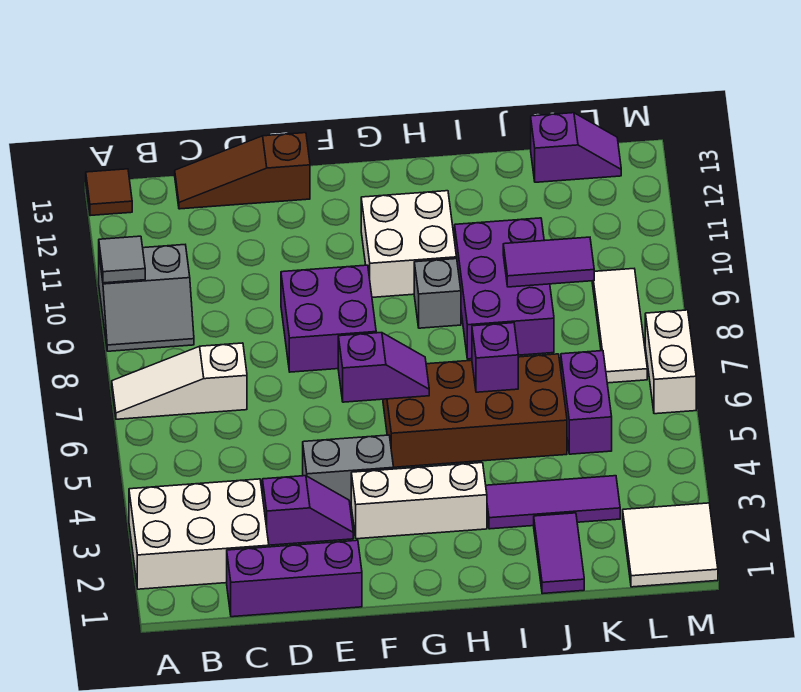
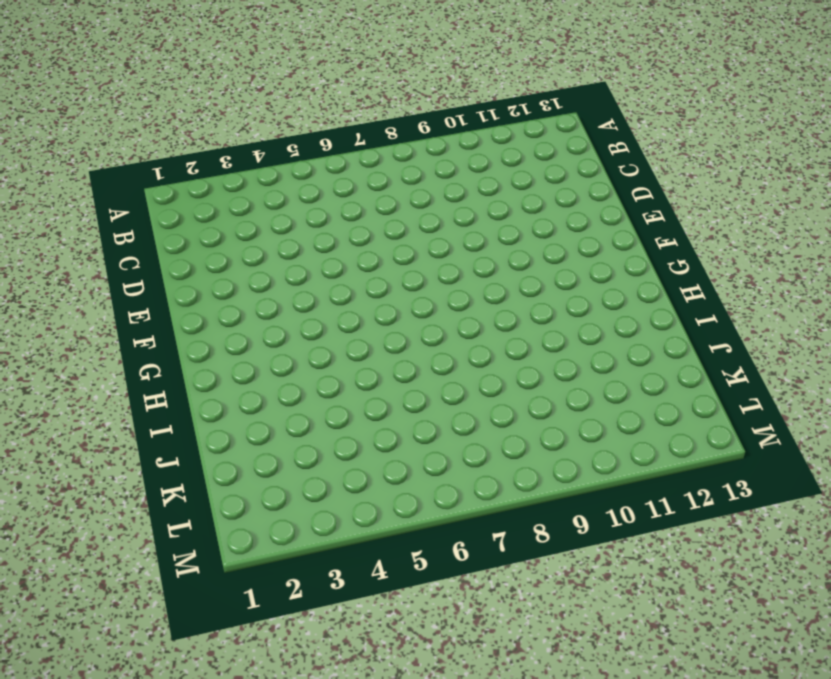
none -> white brick A2:C3 level 1
none -> white slope A7:C7 level 1 top C
none -> grey slope A9:B10 level 1 top 10

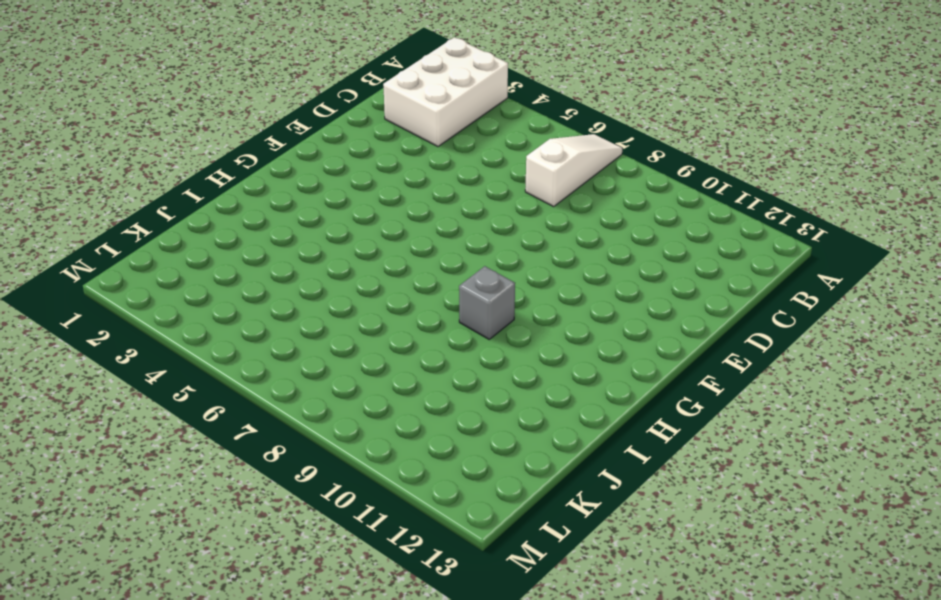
none -> grey slope A9:B10 level 1 top 10
none -> brown tile A13 level 1
none -> purple brick C1:E1 level 1

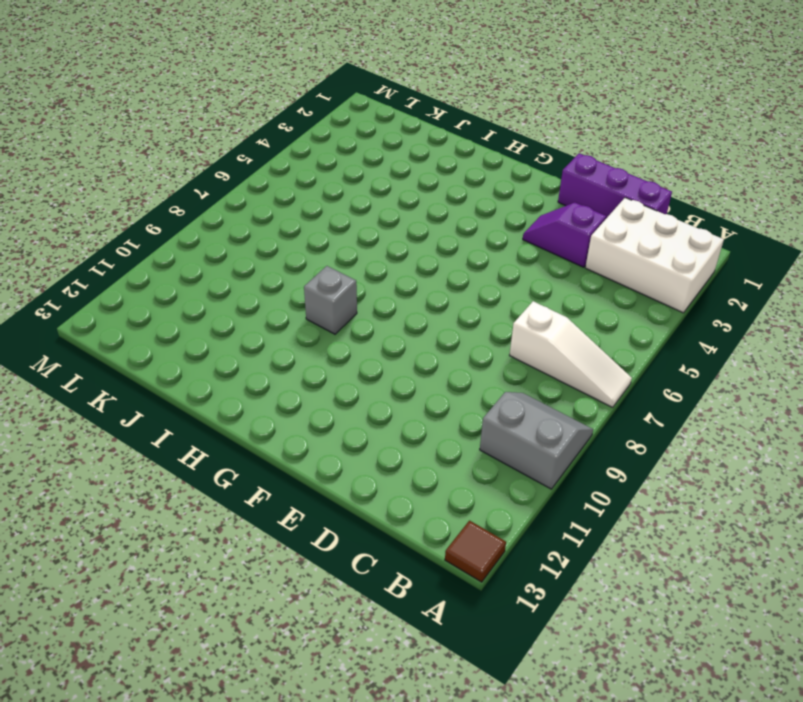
none -> brown slope C13:E13 level 1 top E
none -> grey brick E4:F4 level 1
none -> purple brick E8:F9 level 1

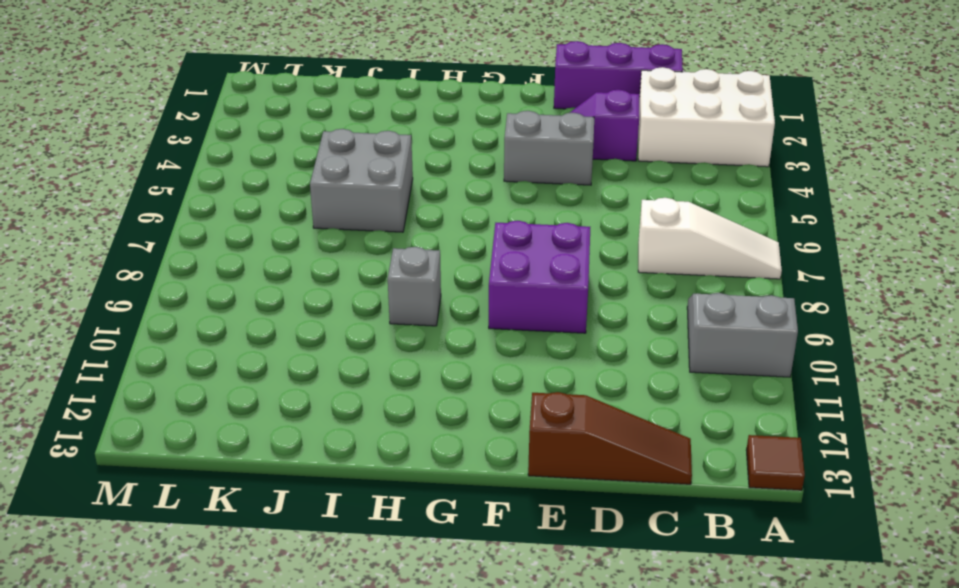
grey brick I5:J6 level 1 -> brown brick G5:J6 level 1
none -> white brick F3:H3 level 1
none -> white brick G10:H11 level 1
none -> purple tile I3:K3 level 1

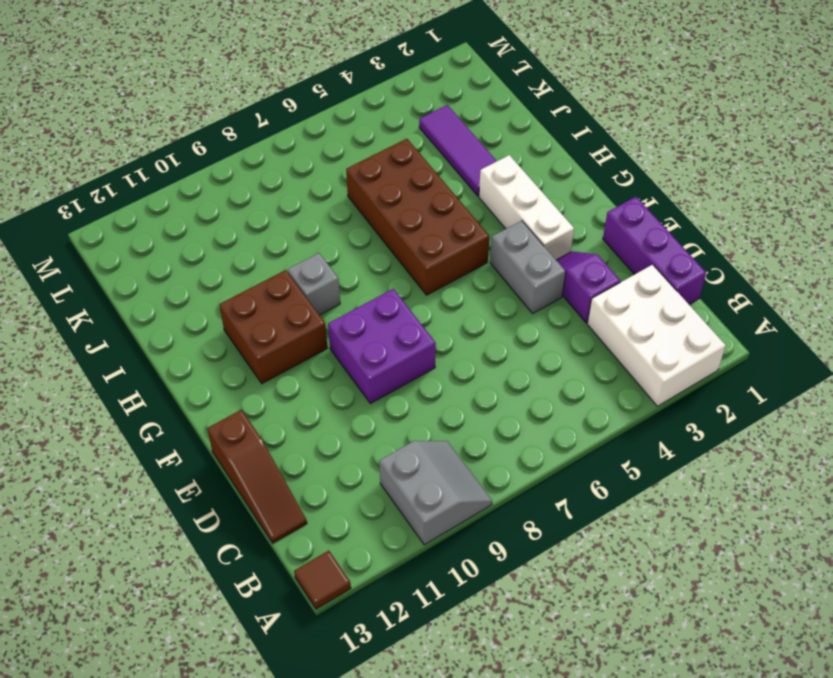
brown brick G10:H11 level 1 -> white brick G10:H11 level 1
none -> white slope A7:C7 level 1 top C
none -> purple brick I8:J10 level 1
none -> purple tile J1:J2 level 1

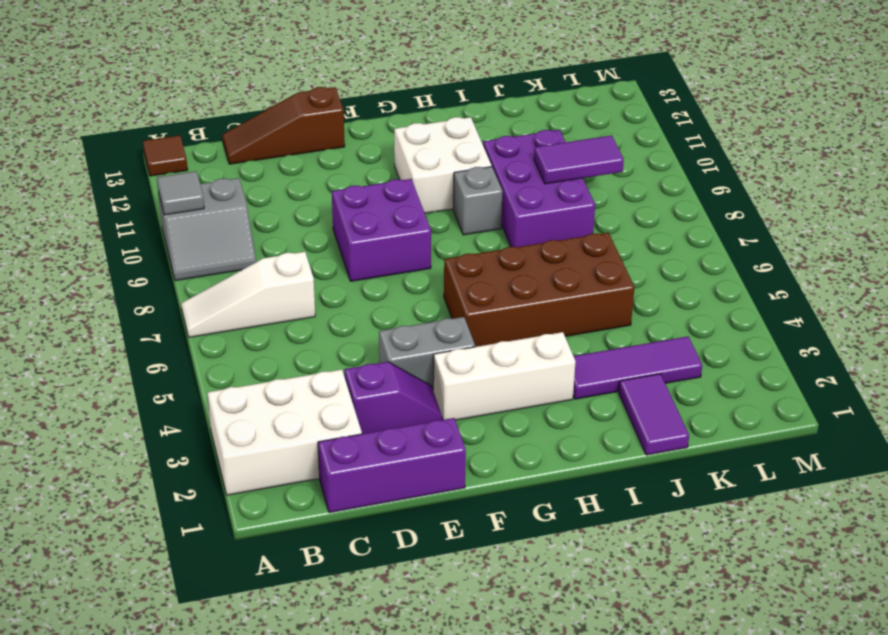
none -> purple brick K5:K6 level 1
none -> purple slope K13:L13 level 1 top K
none -> white tile L1:M2 level 1

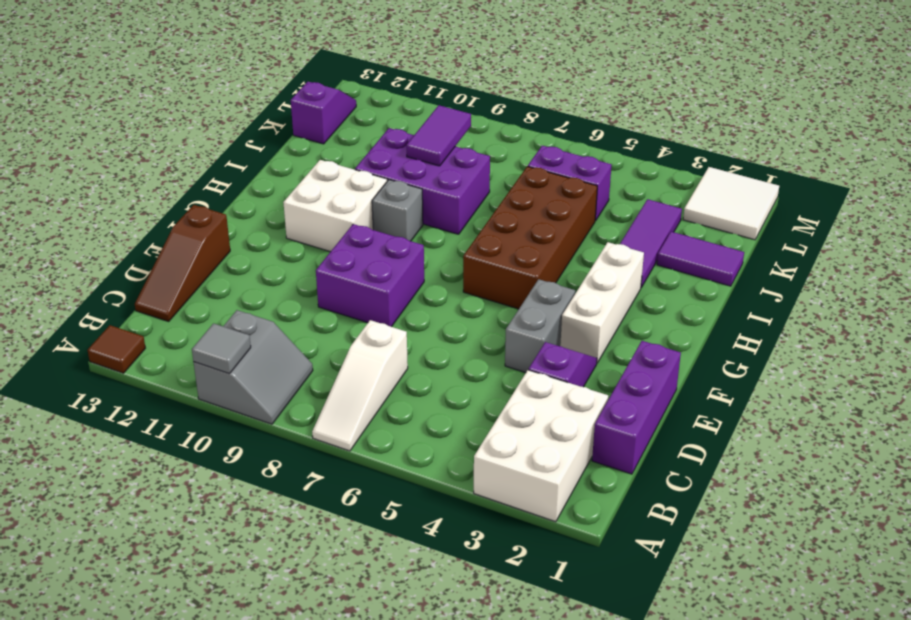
none -> white tile L7:L9 level 1
none -> white brick M6:M7 level 1
none -> purple slope F6:G6 level 2 top F

